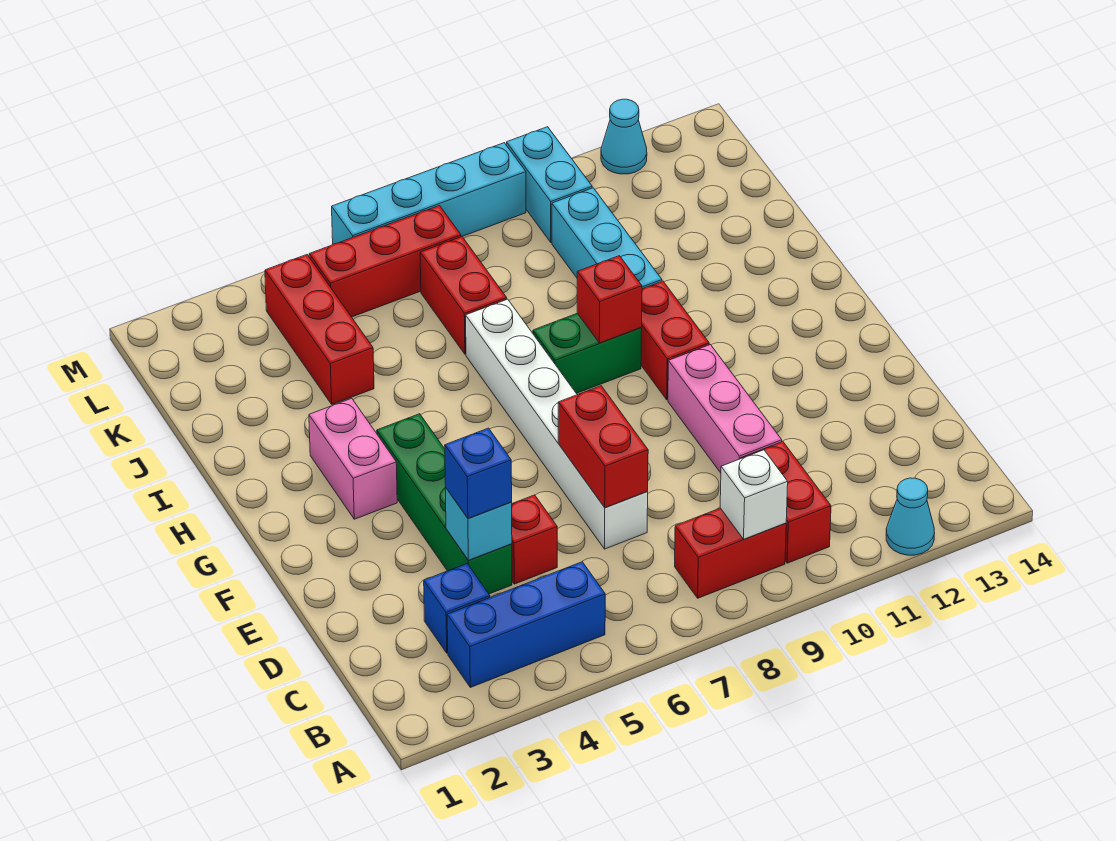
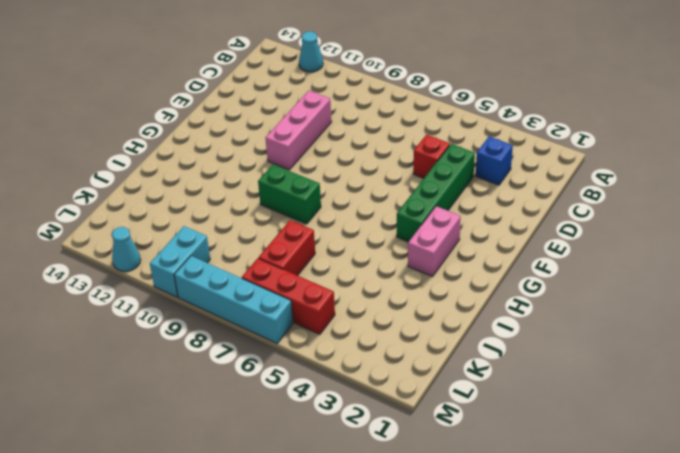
none -> blue brick B3:B5 level 1
none -> red brick B8:B9 level 1
none -> red brick B10:C10 level 1

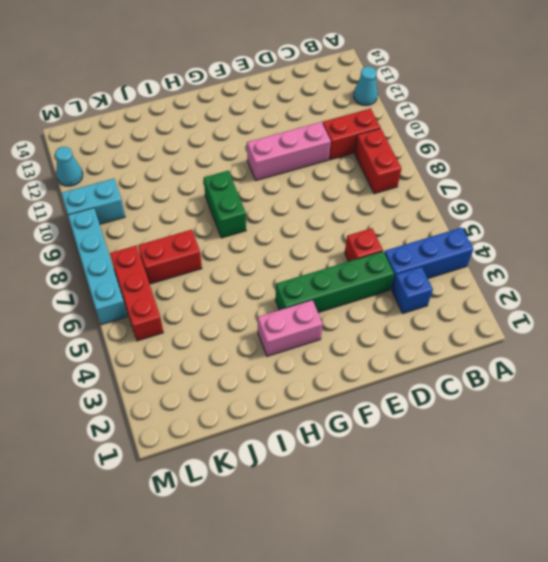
blue brick A4:C4 level 1 -> blue brick B3:B5 level 1
none -> white brick D7:I7 level 1
none -> red brick G10:H10 level 1
none -> cyan brick I10:K10 level 1

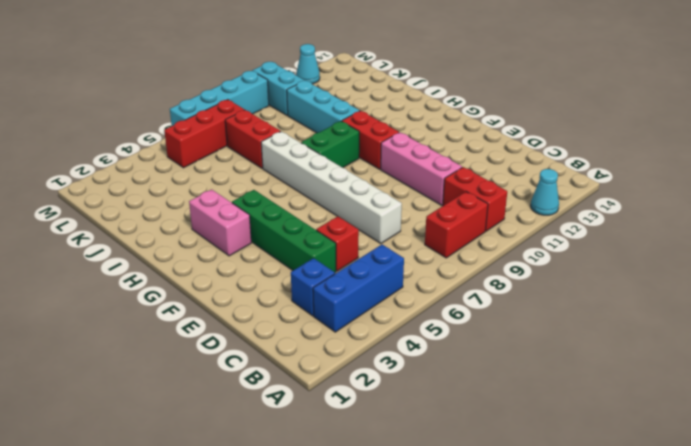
none -> red brick J4:L4 level 1
none -> white brick B9 level 2
none -> cyan brick D4 level 2

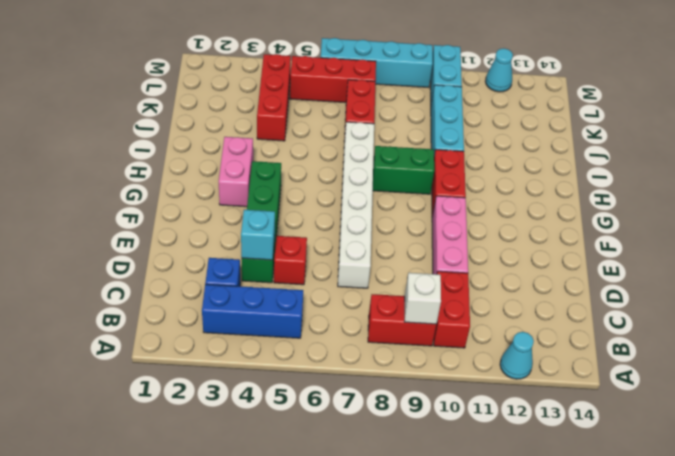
none -> red brick D7:E7 level 2
none -> red brick H9 level 2
none -> blue brick D4 level 3

